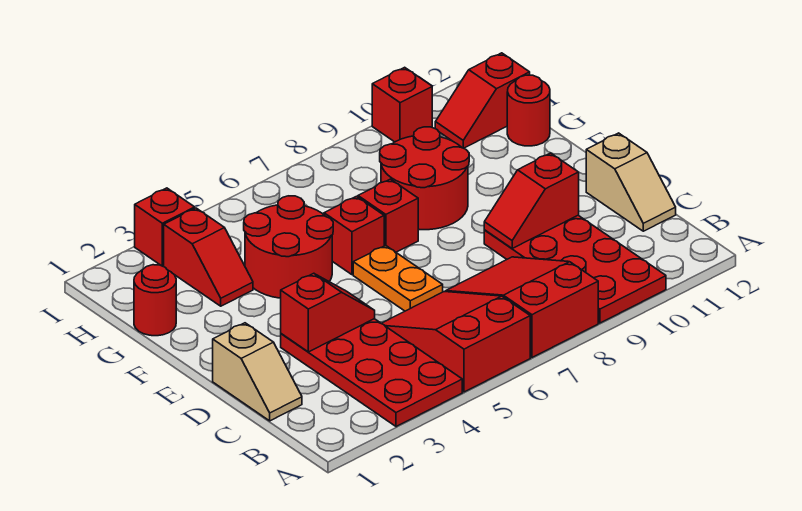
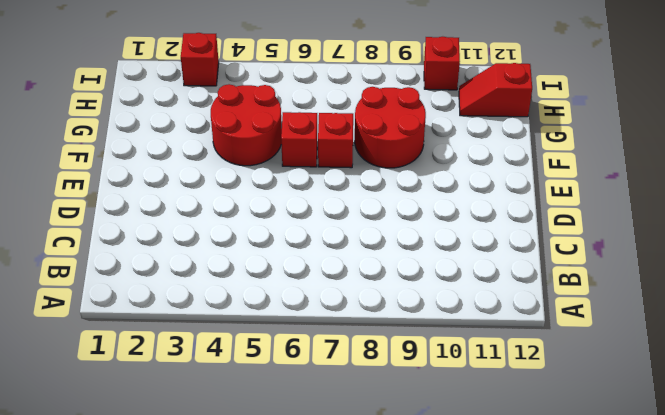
none -> red plate A3:D4 level 1
none -> red slope A5:C6 level 1 top A
none -> red slope A7:C8 level 1 top A

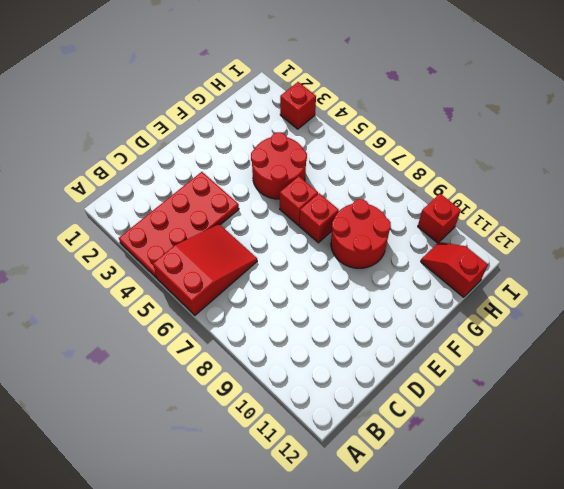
none -> red slope A7:C8 level 1 top A
none -> red plate A9:D10 level 1
none -> tan slope C1:D1 level 1 top D

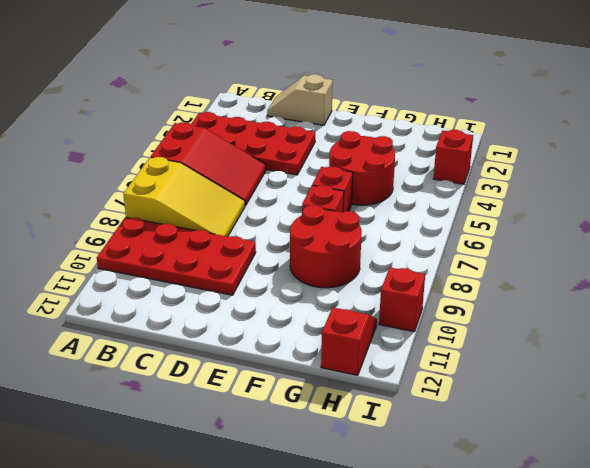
yellow slope A7:C8 level 1 top A -> red slope A7:C8 level 1 top A
none -> tan slope C12:D12 level 1 top D
none -> orange plate D6:E6 level 1
none -> red round brick G1 level 1

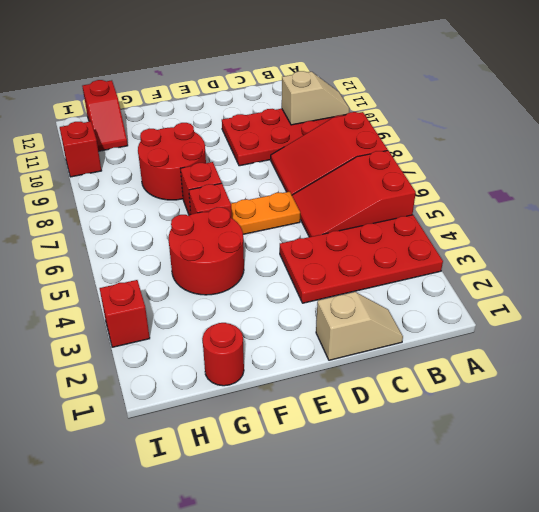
tan slope A10:B10 level 2 top B -> tan slope C12:D12 level 1 top D
none -> red slope G3:H3 level 1 top H
none -> red round brick G12 level 1
none -> red slope D3:D4 level 2 top 3

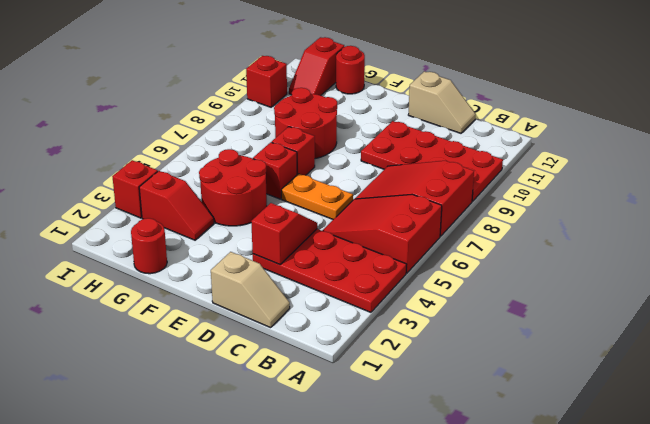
none -> red slope D9:D10 level 2 top 10

